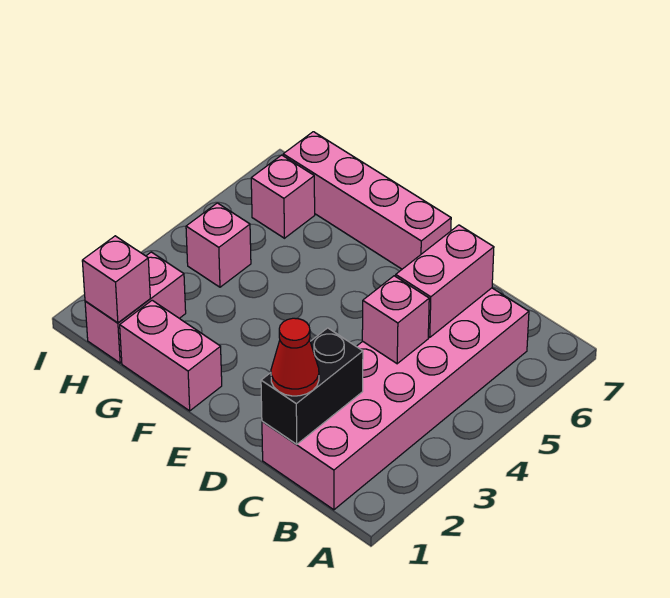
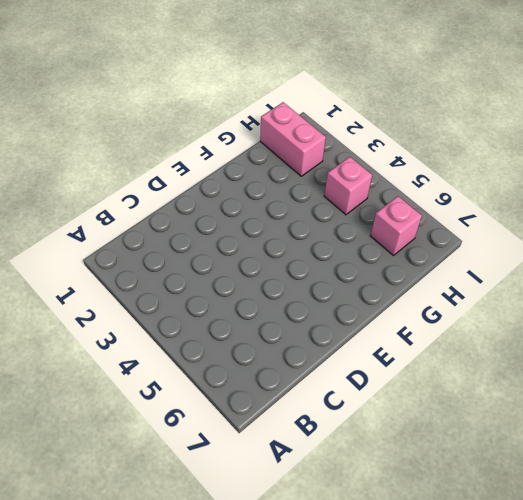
none -> pink brick B1:C6 level 1
none -> pink brick E7:H7 level 1

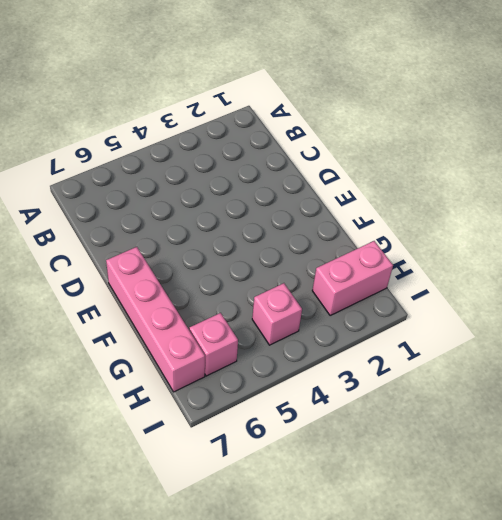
none -> pink brick B1:C6 level 1
none -> pink brick F1:G1 level 1

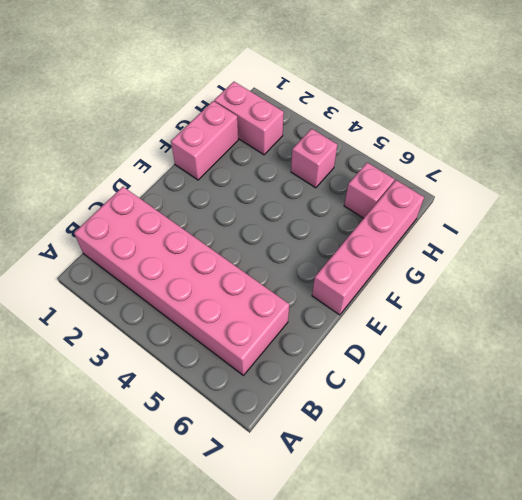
none -> black brick C1:C2 level 2
none -> pink brick C4 level 2

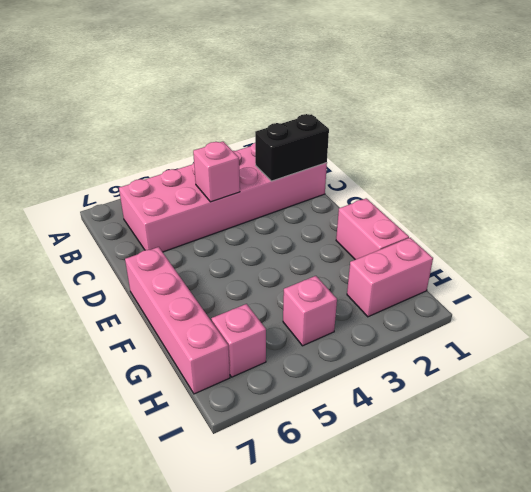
none -> pink brick C5:C6 level 2
none -> pink brick H1 level 2

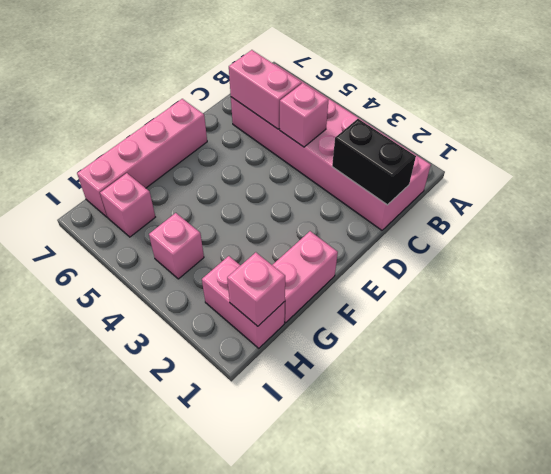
none -> red cone C1 level 3

